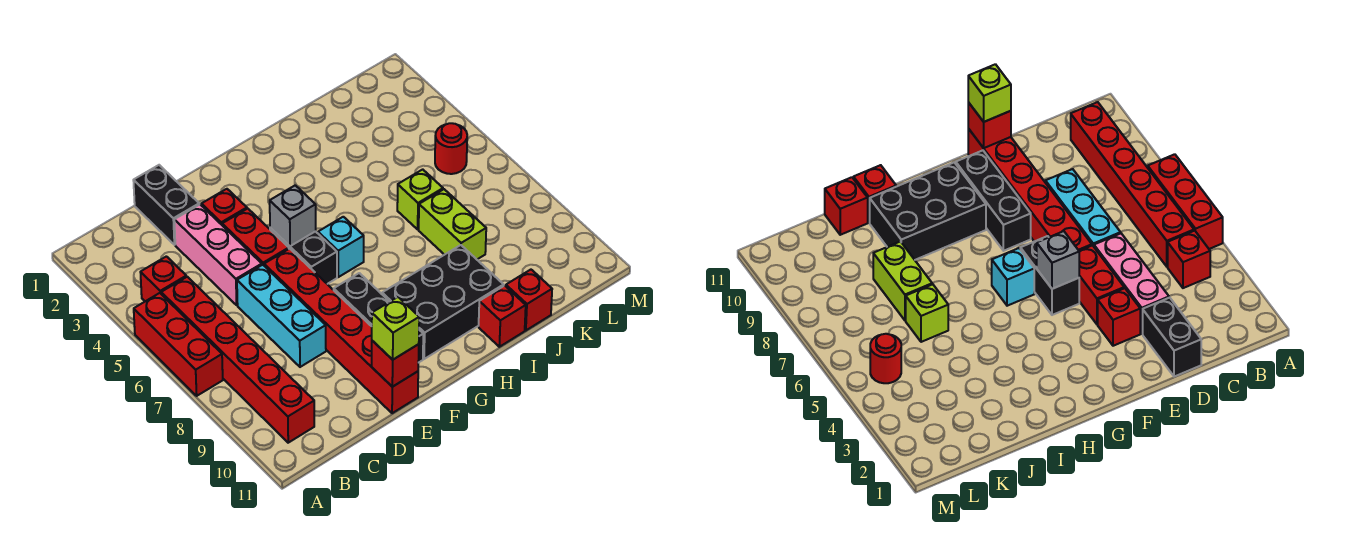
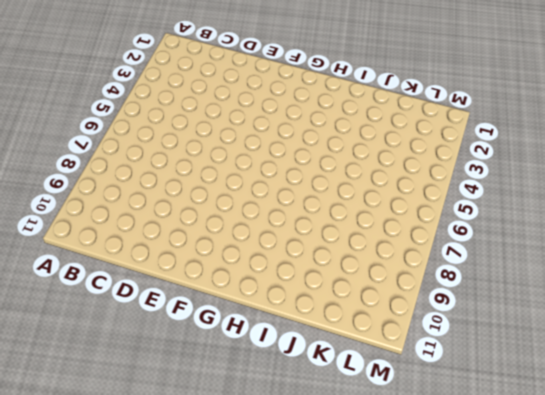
none -> red brick A5:A7 level 1
none -> red brick B4 level 1
none -> red brick B5:B10 level 1

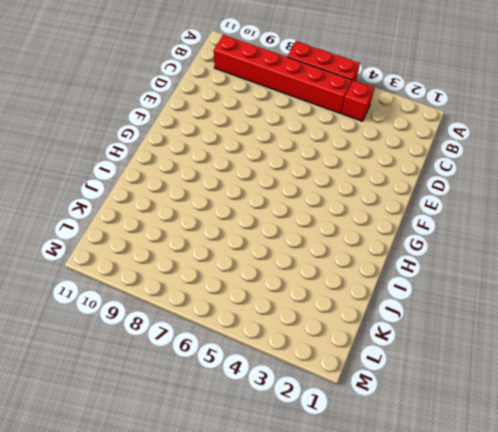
none -> black brick D1:D2 level 1
none -> pink brick D3:D5 level 1
none -> cyan brick D6:D8 level 1

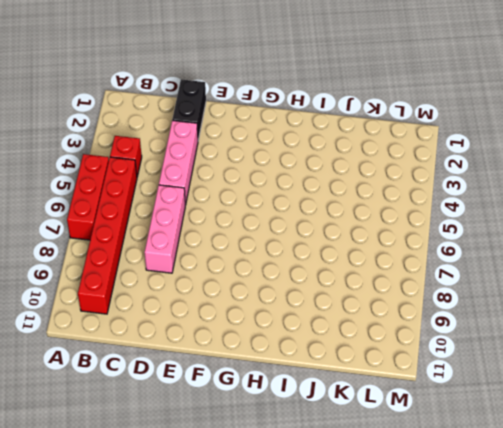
pink brick D6:D8 level 1 -> cyan brick D6:D8 level 1
none -> red brick E3 level 1
none -> red brick E4:E5 level 1
none -> red brick E6:E11 level 1

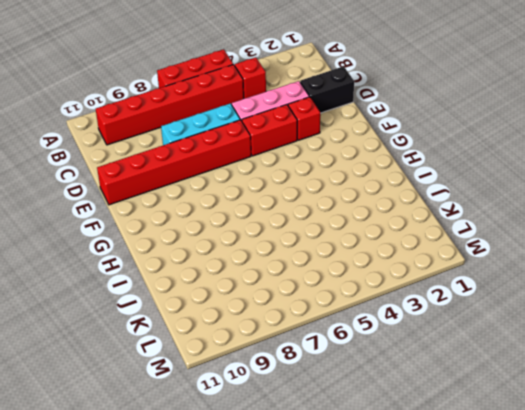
none -> black brick F5:F6 level 1
none -> black brick F8:F10 level 1
none -> cyan brick G6 level 1

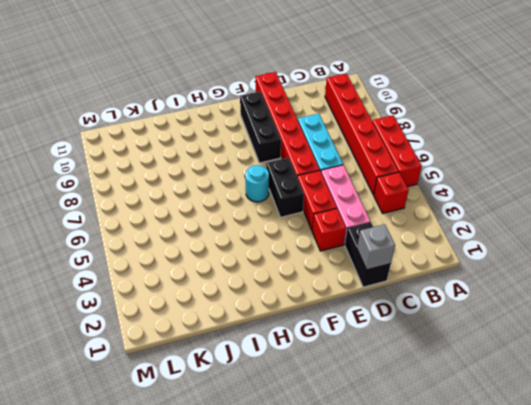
grey brick D1 level 2 -> grey brick F5 level 2
cyan round brick G6 level 1 -> cyan brick G6 level 1
none -> black brick G9:I10 level 1
none -> red brick I11 level 1
none -> lime brick J6 level 1

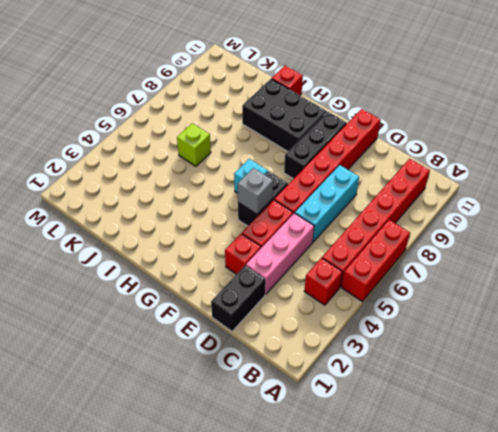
none -> lime brick J7:J8 level 1
none -> red brick J11 level 1
none -> red round brick L5 level 1

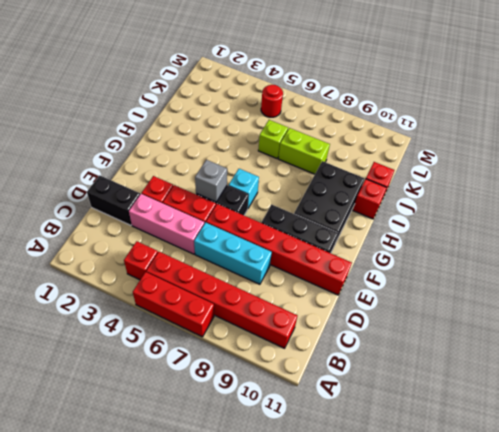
none -> red brick E11 level 2
none -> lime brick E11 level 3

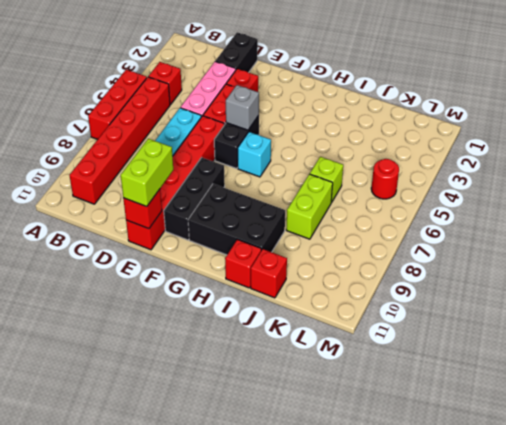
lime brick E10:E11 level 3 -> lime brick E11 level 3

